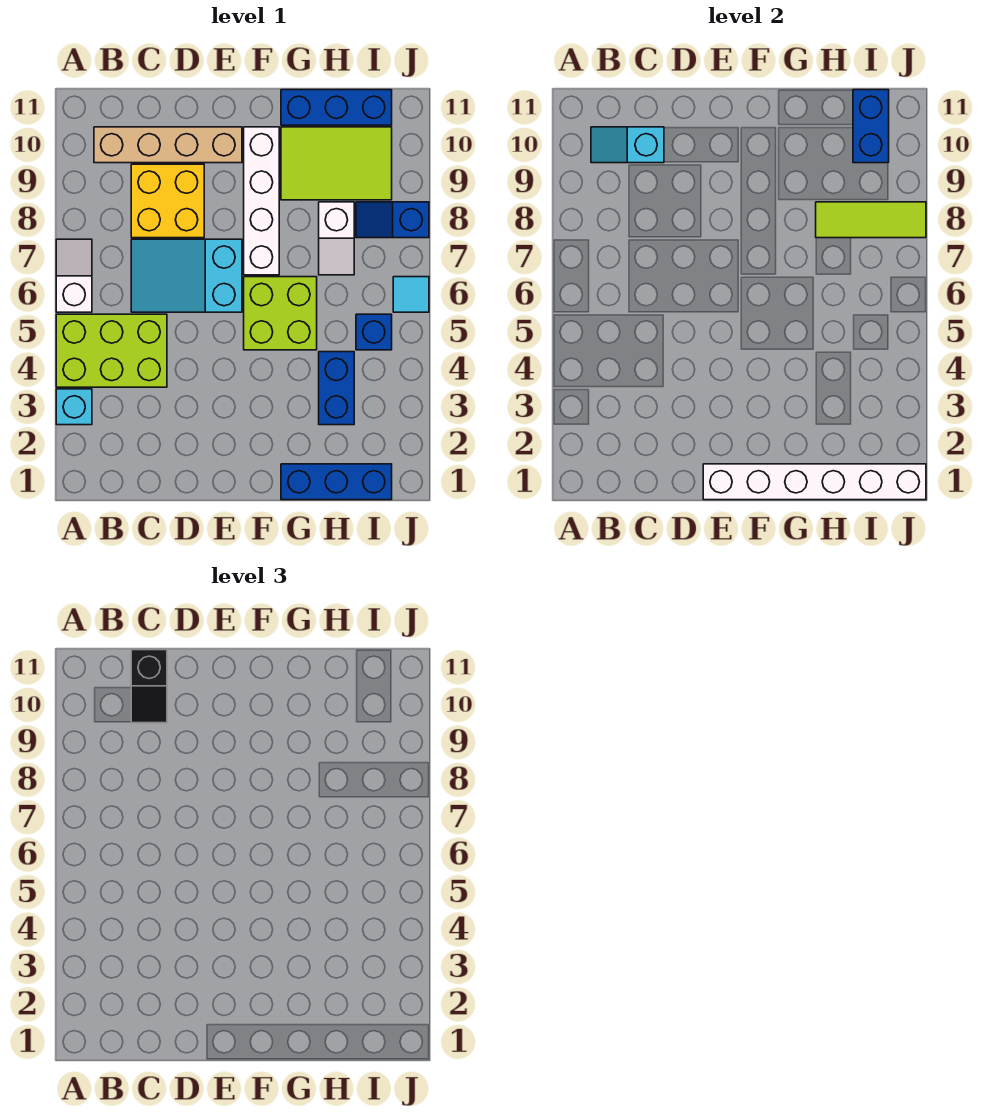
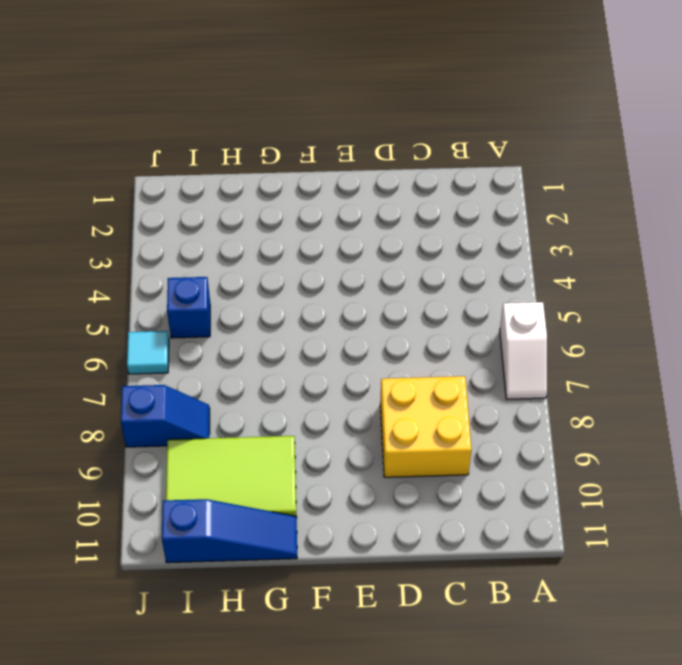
blue slope G11:I11 level 1 top I -> blue brick G11:I11 level 1
none -> cyan brick A3 level 1
none -> lime brick A4:C5 level 1
none -> tan brick B10:E10 level 1

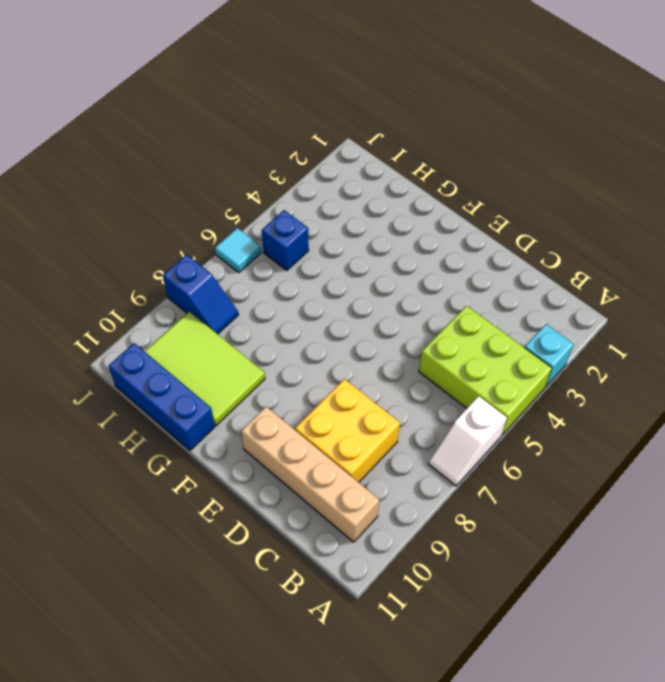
none -> cyan slope C6:E7 level 1 top E
none -> lime brick F5:G6 level 1
none -> white brick F7:F10 level 1

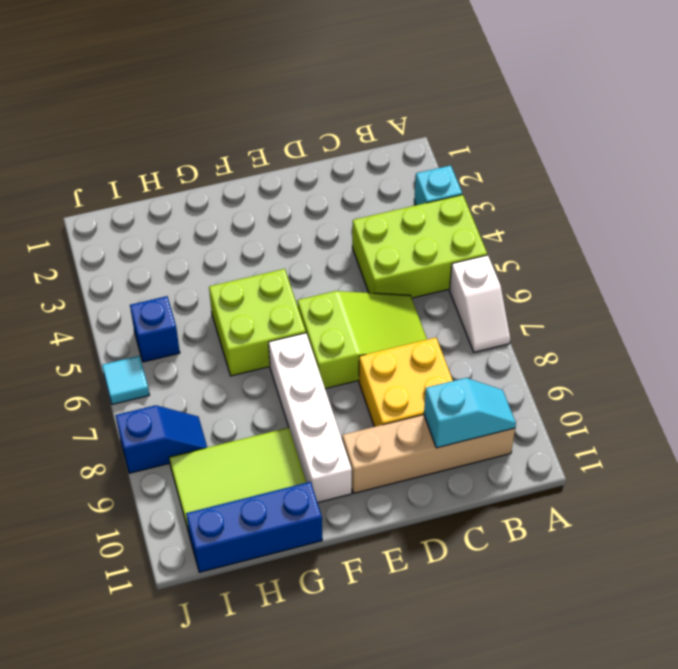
lime slope C6:E7 level 1 top E -> cyan slope C6:E7 level 1 top E
none -> blue brick G1:I1 level 1
none -> blue brick H3:H4 level 1
none -> white slope H7:H8 level 1 top 8

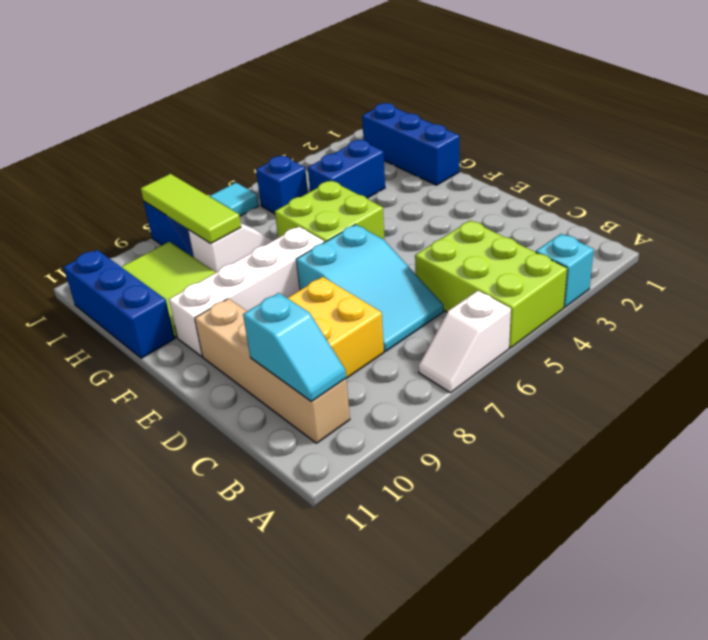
none -> white brick E1:J1 level 2
none -> blue brick I10:I11 level 2
none -> black slope C10:C11 level 3 top 11

